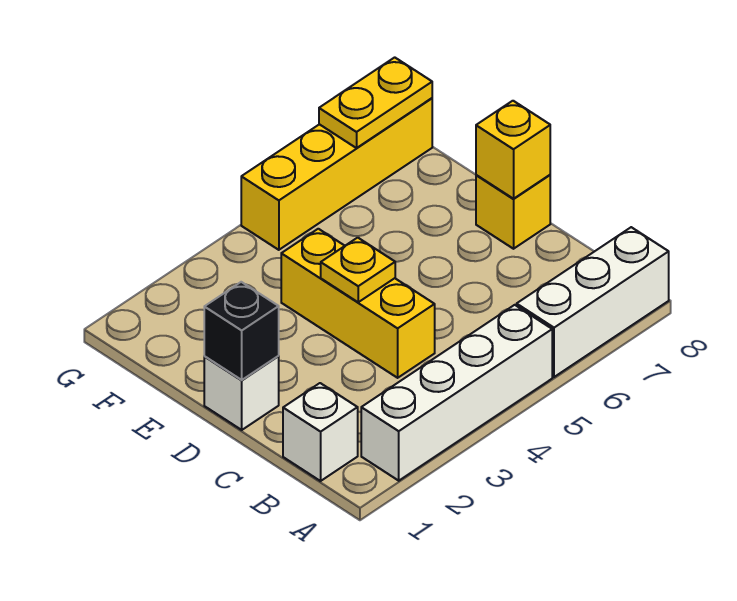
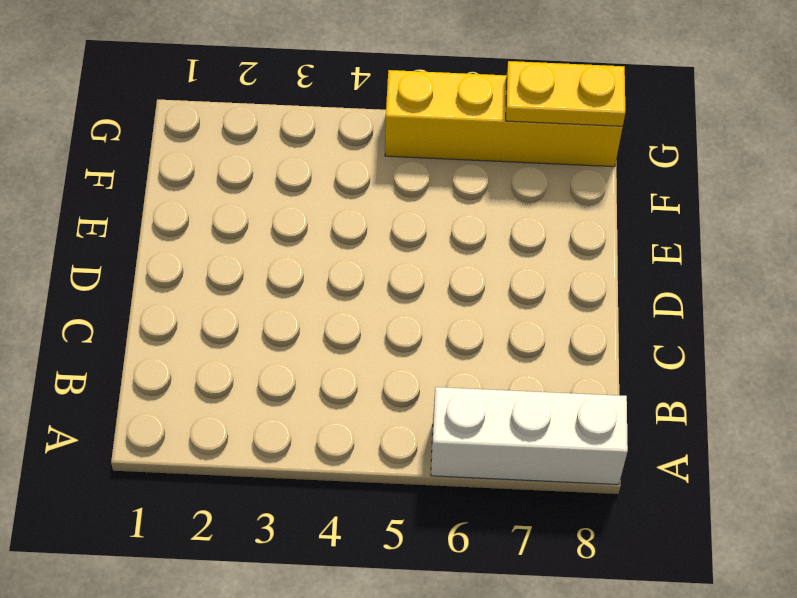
none -> white brick A2:A5 level 1
none -> white brick B1 level 1

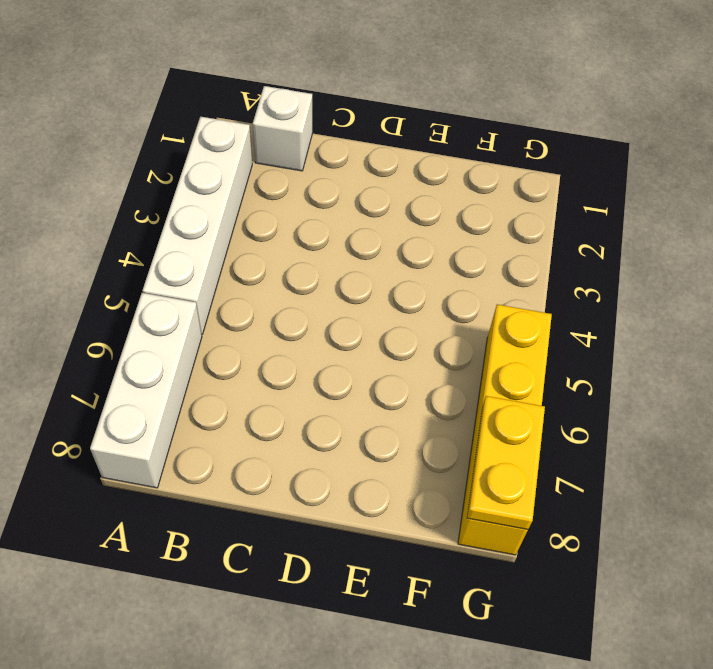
none -> yellow brick C4:E4 level 1
none -> white brick D1 level 1

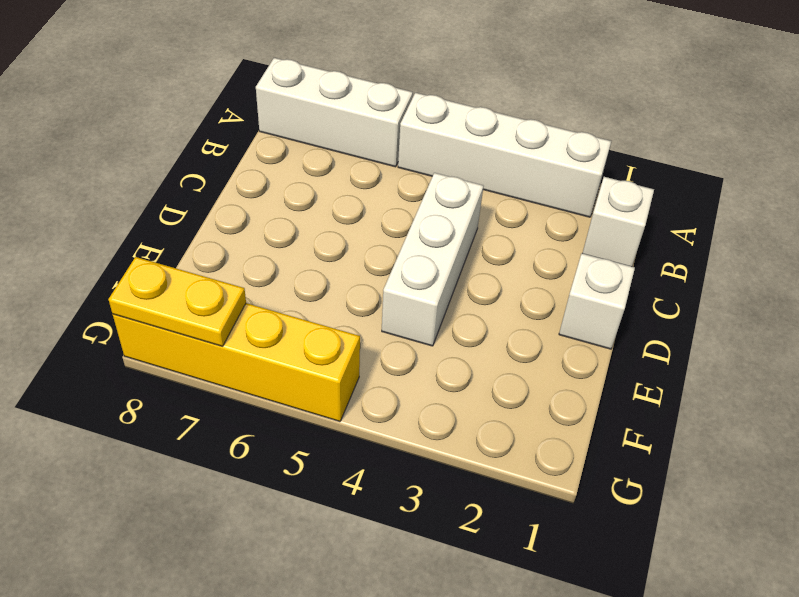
white brick C4:E4 level 1 -> yellow brick C4:E4 level 1
none -> yellow brick D8 level 1
none -> black brick D1 level 2

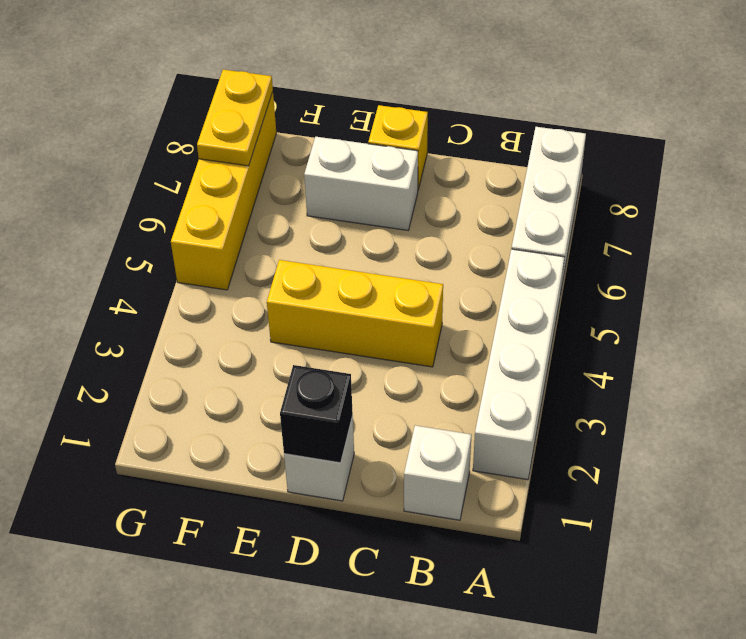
white brick D7:E7 level 1 -> none
none -> yellow plate D4 level 2
none -> yellow brick D8 level 2

